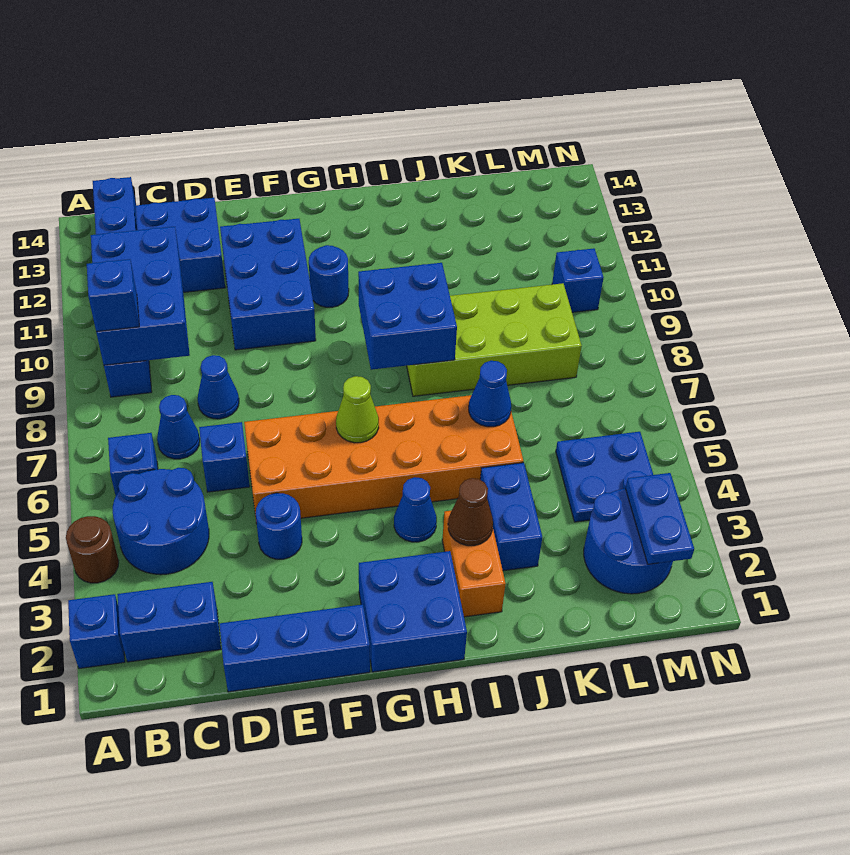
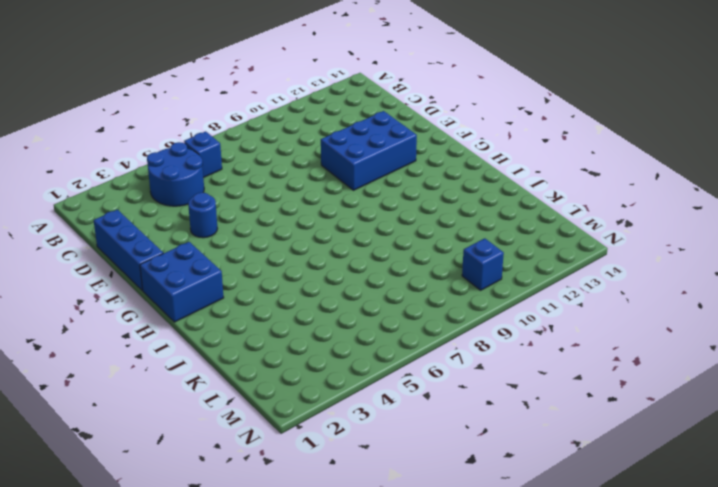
none -> blue brick A2 level 1
none -> brown round brick A4 level 1
none -> blue brick B2:C2 level 1
none -> blue brick B9:B14 level 1

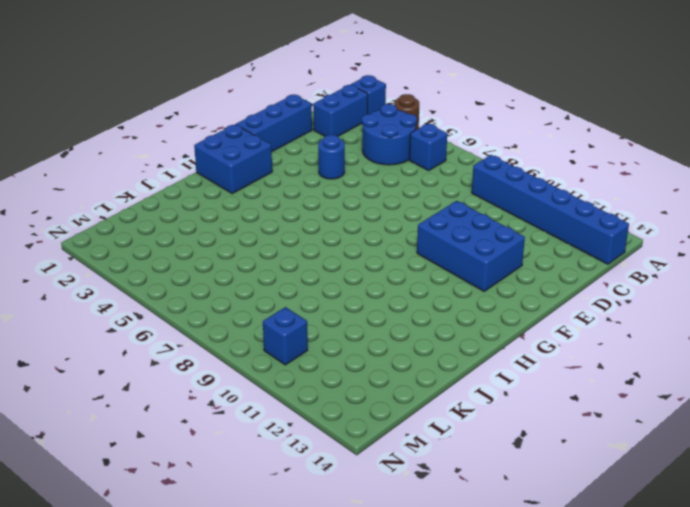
none -> blue cone C7 level 1
none -> blue brick C12:D13 level 1
none -> blue brick D6 level 1
none -> blue cone D8 level 1

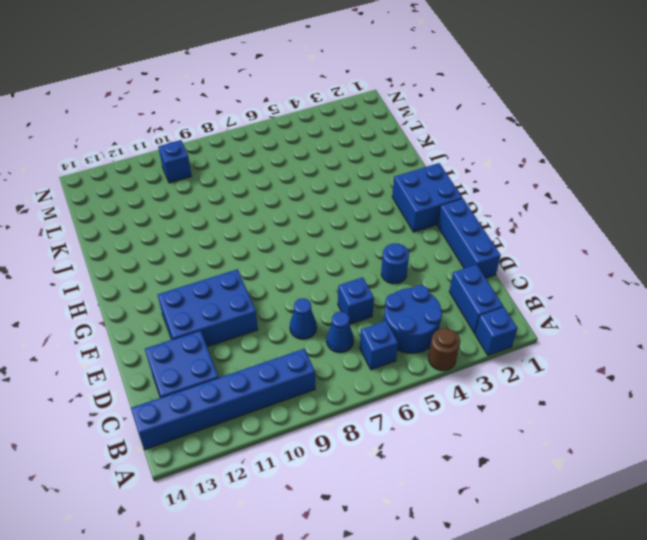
none -> orange brick E5:J6 level 1
none -> blue round brick G11 level 1
none -> blue cone H4 level 1
none -> orange brick I2:I3 level 1

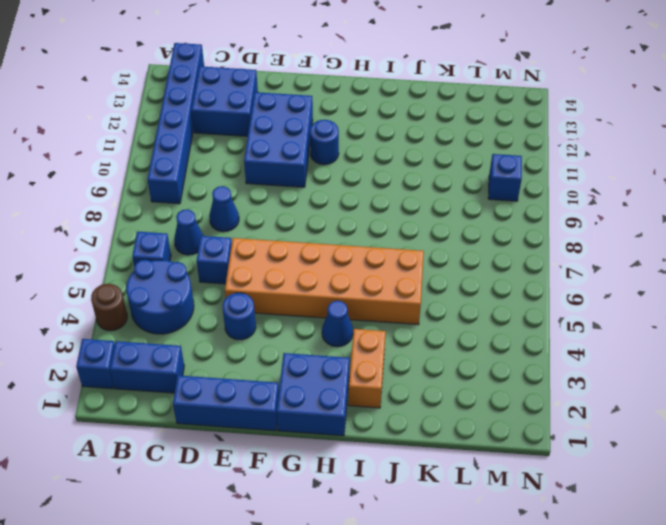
none -> lime brick I8:L9 level 1
none -> blue brick J3:J4 level 1
none -> blue round brick L2:M3 level 1
none -> blue plate L4:M5 level 1

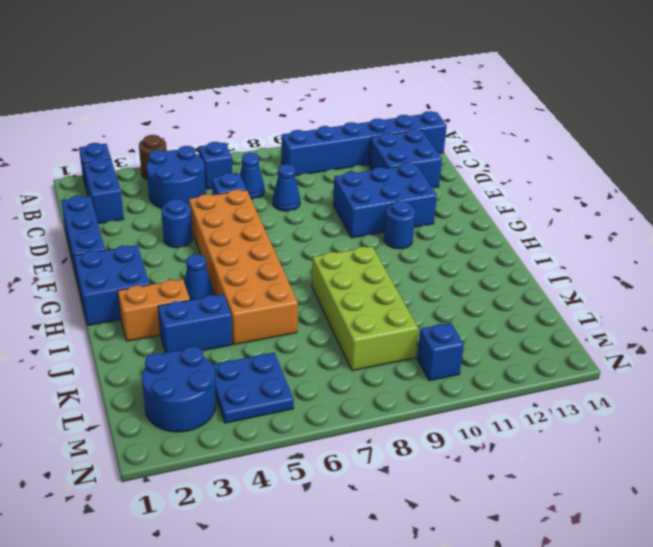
none -> blue brick B9:C11 level 2
none -> lime cone G6 level 2
none -> blue brick H8:I9 level 2
none -> brown cone I3 level 2

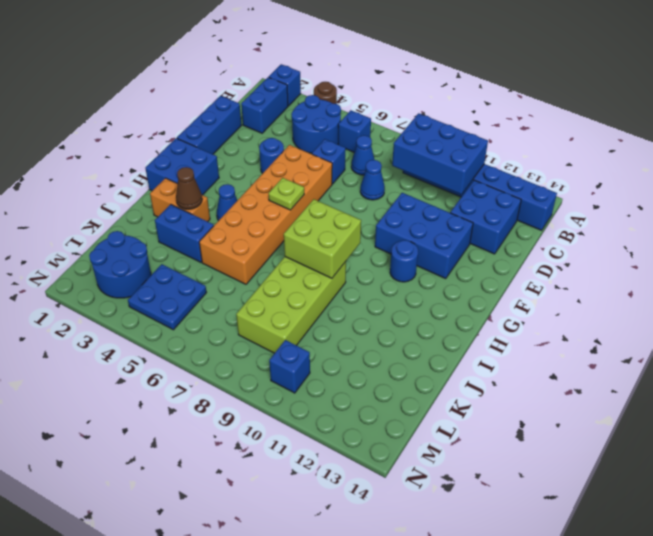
lime plate G6 level 2 -> lime cone G6 level 2
lime brick H8:I9 level 2 -> blue brick H8:I9 level 2
none -> blue cone J6 level 2
none -> blue plate M2:M3 level 2
none -> blue brick B9 level 3

